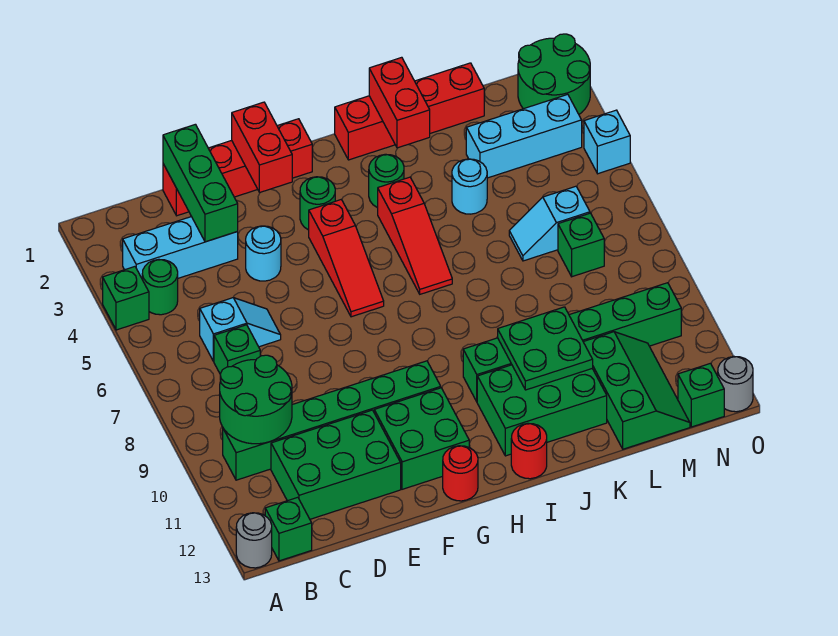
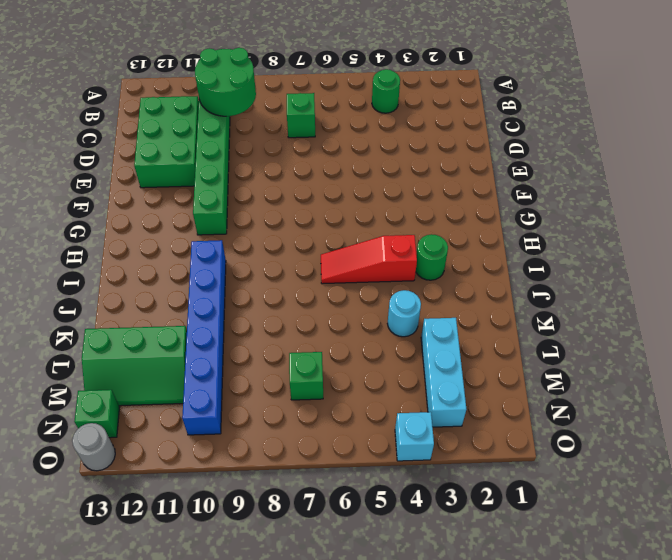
blue brick I10:N10 level 1 -> green brick I10:N10 level 1
none -> green brick A4 level 1
none -> grey round brick A13 level 1
none -> cyan brick B3:D3 level 1
none -> green brick B13 level 1

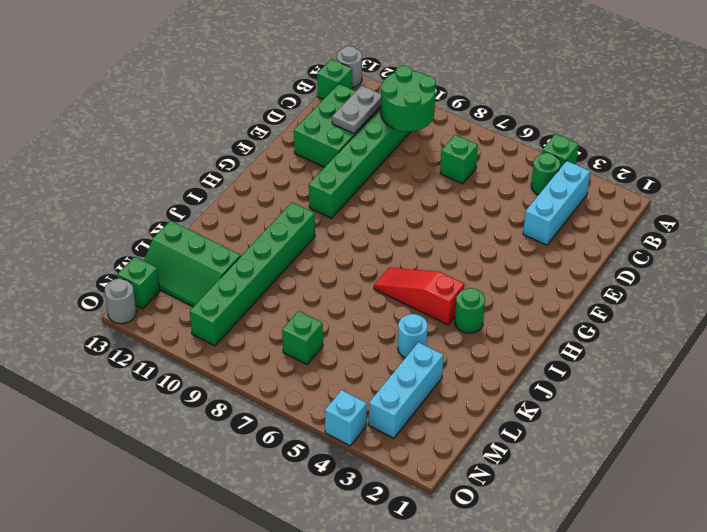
grey plate C11:D11 level 2 -> none
none -> cyan slope C6:D6 level 1 top C
none -> red brick D1:G1 level 1
none -> cyan round brick E4 level 1
none -> green brick F11:G12 level 1

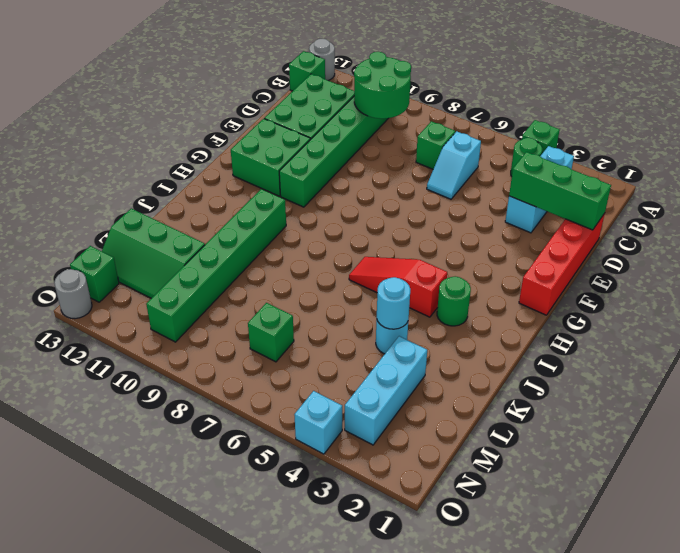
cyan round brick K4 level 2 -> cyan round brick E4 level 1
none -> green round brick G3 level 1
none -> red slope G4:G6 level 1 top 4
none -> red round brick G13 level 1
none -> red brick I1:L1 level 1

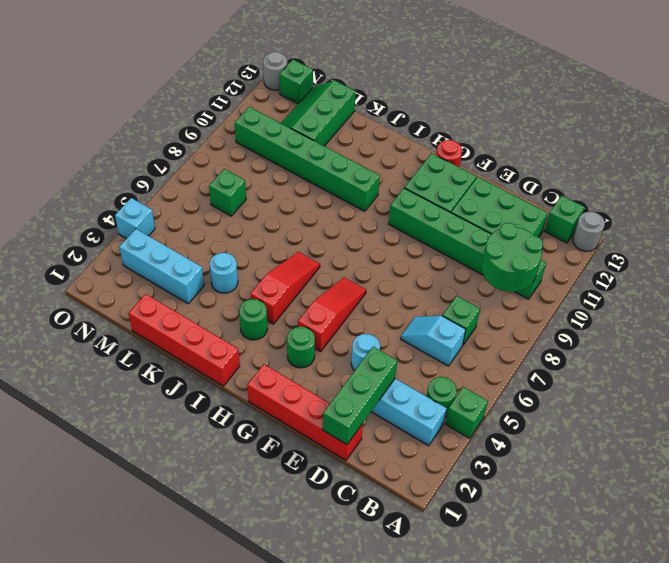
none -> green brick I11:K12 level 1
none -> red round brick I13 level 1
none -> cyan slope L6:M6 level 1 top M
none -> green round brick N1:O2 level 1

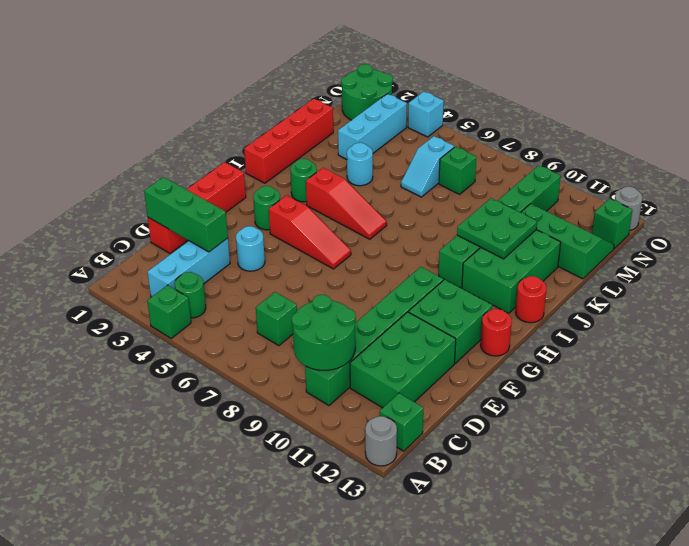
none -> cyan slope C6:D6 level 1 top C
none -> red brick F1:F2 level 2
none -> red brick J1:J2 level 2

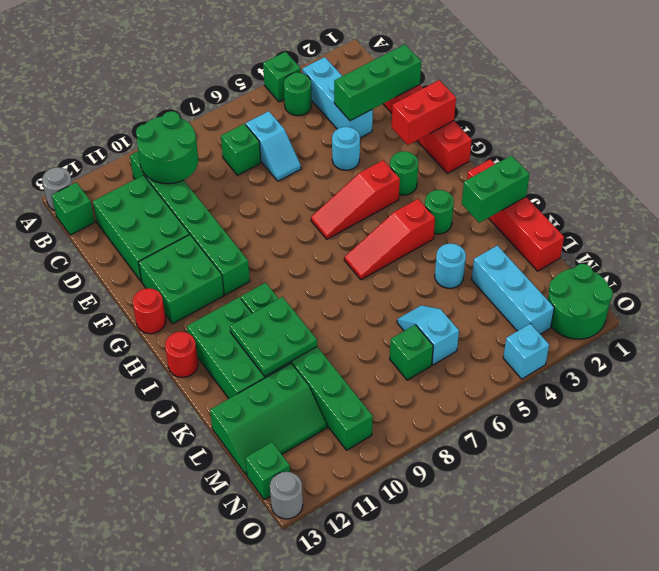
green brick J1:J2 level 2 -> red brick J1:J2 level 2

